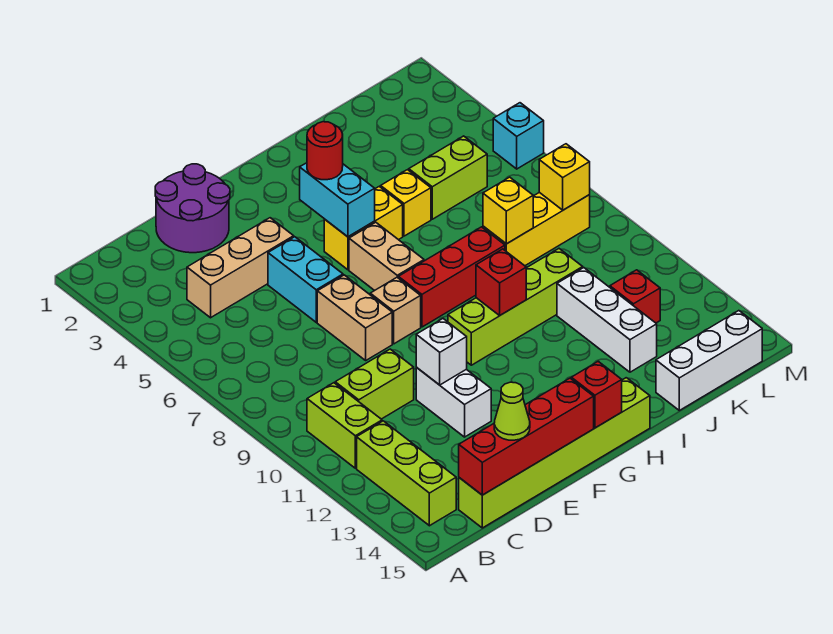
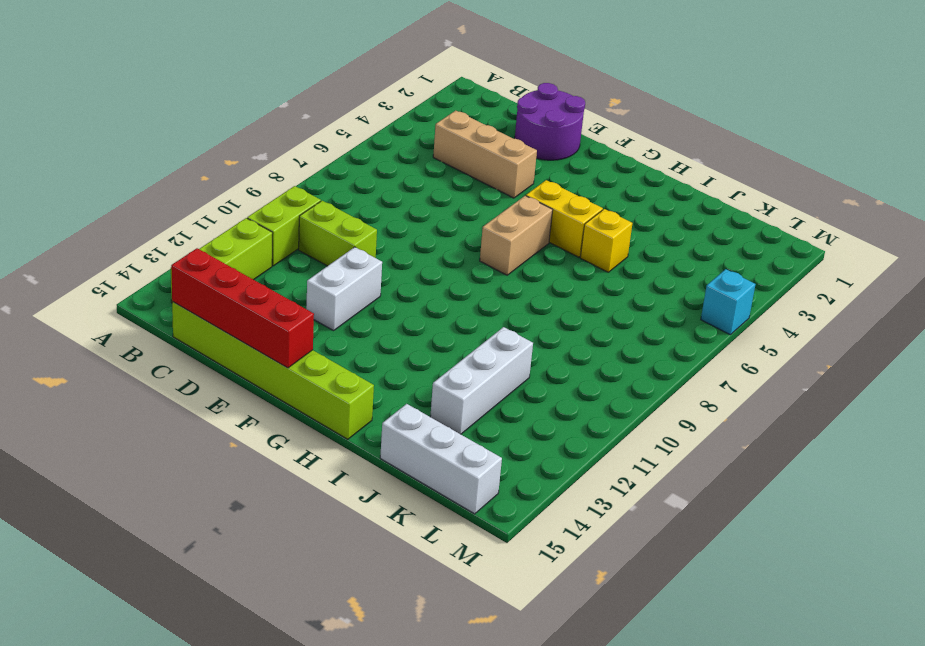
none -> cyan brick E5:E6 level 1
none -> tan brick E7:E8 level 1
none -> tan brick F8 level 1
none -> red brick G8:I8 level 1

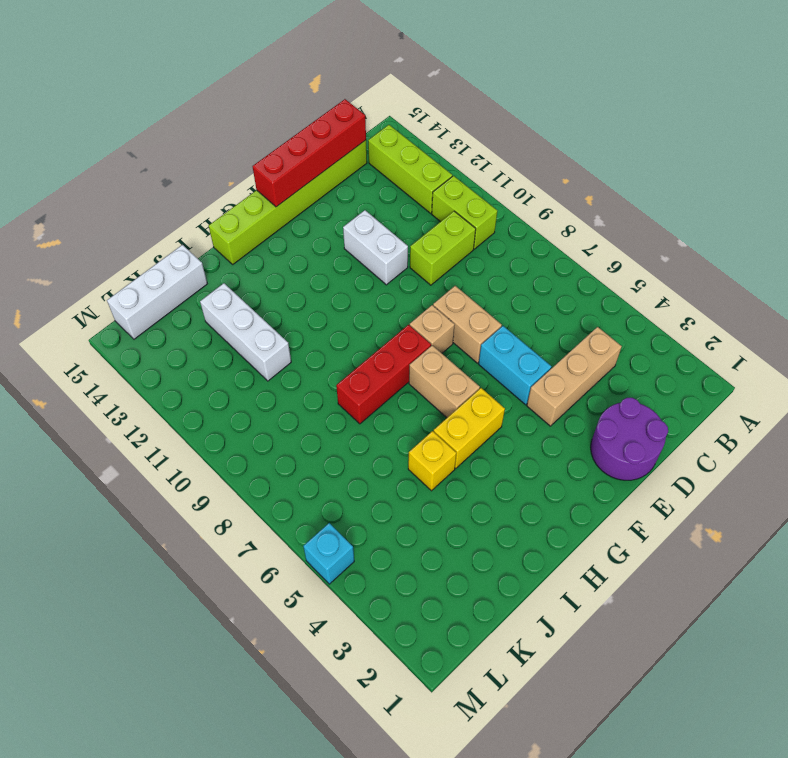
none -> lime brick G10:J10 level 1
none -> lime brick J5:K5 level 1
none -> yellow brick J8:L8 level 1
none -> red brick K12 level 1

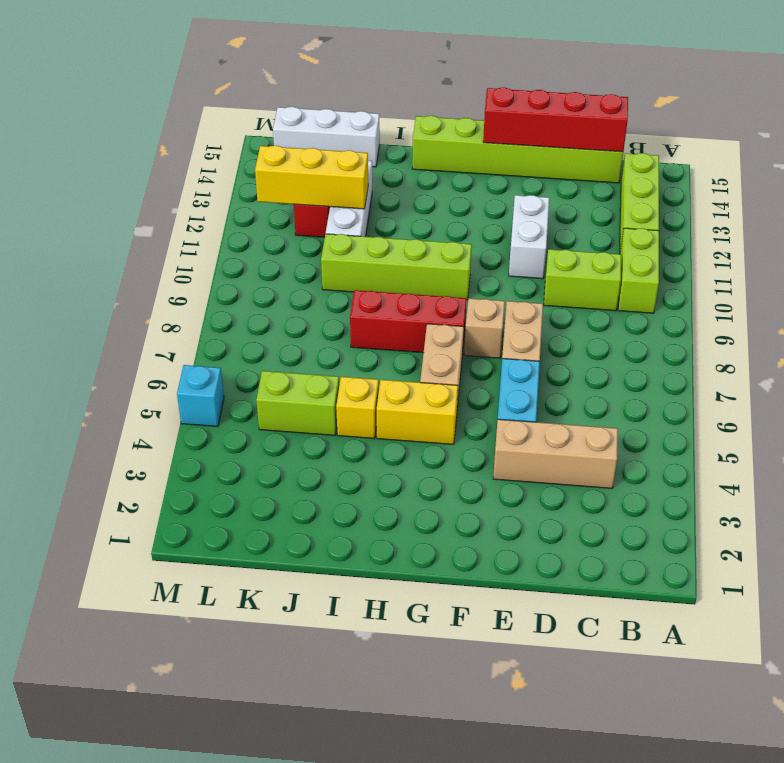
yellow brick J12:L12 level 2 -> yellow brick J8:L8 level 1
none -> purple round brick D1:E2 level 1
none -> white brick E11 level 2
none -> cyan brick G4:G5 level 2
none -> red brick G15 level 2

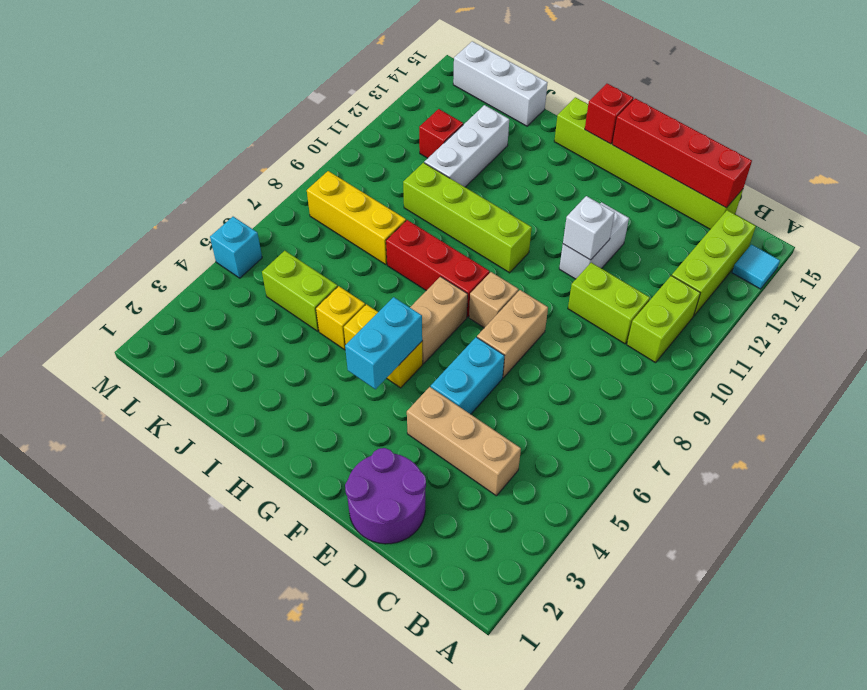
cyan tile A14 level 1 -> none
none -> red brick H10 level 2
none -> yellow brick J8 level 2
none -> yellow brick L8 level 2
none -> lime cone D15 level 3

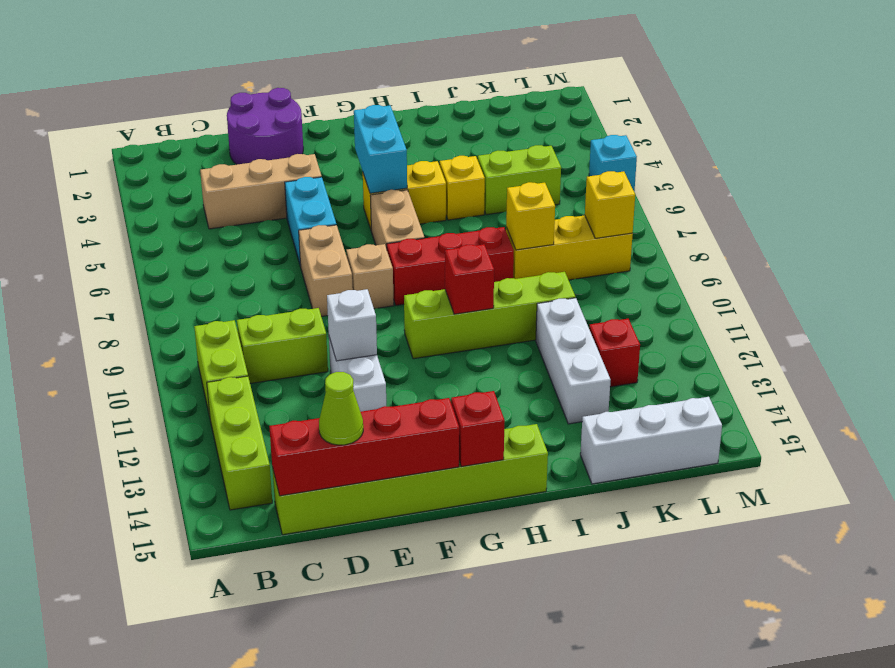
none -> red round brick G4 level 3

